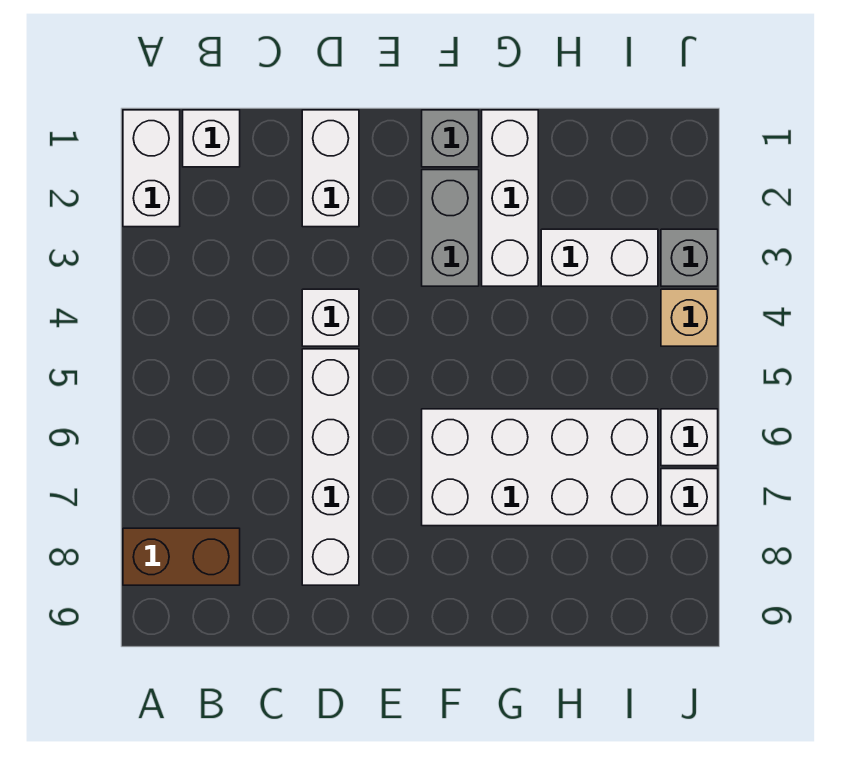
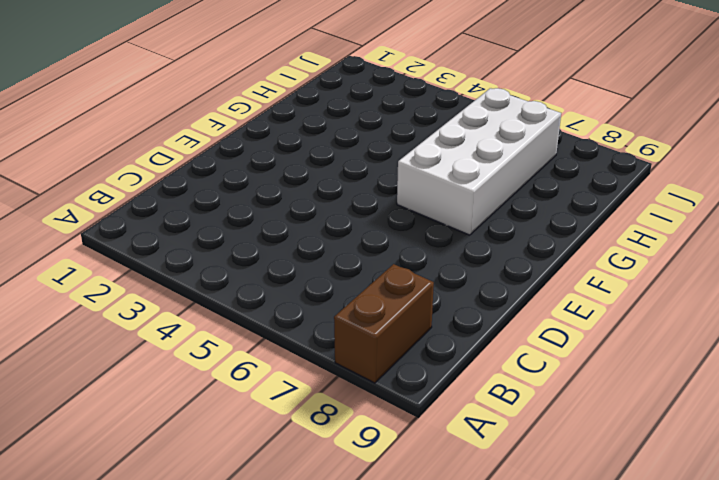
none -> white brick A1:A2 level 1
none -> white brick B1 level 1
none -> white brick D1:D2 level 1

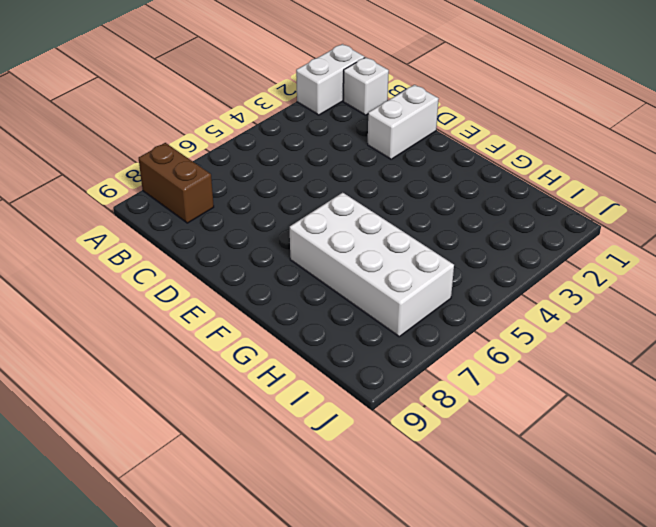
none -> white brick D4 level 1
none -> white brick D5:D8 level 1
none -> grey brick F1 level 1

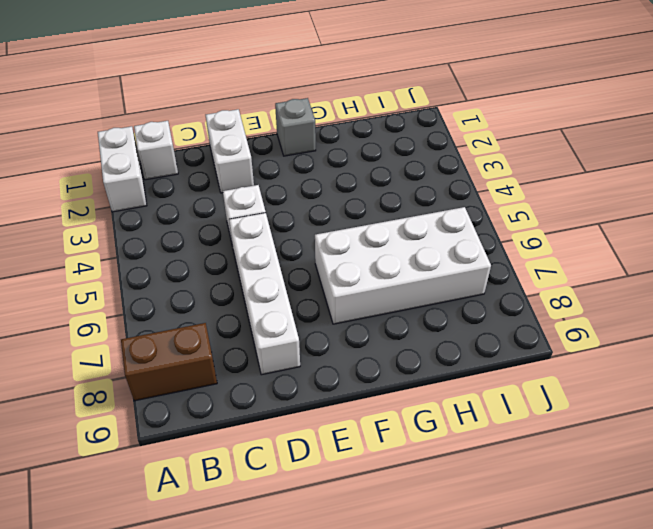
none -> grey brick F2:F3 level 1
none -> white brick G1:G3 level 1
none -> white brick H3:I3 level 1

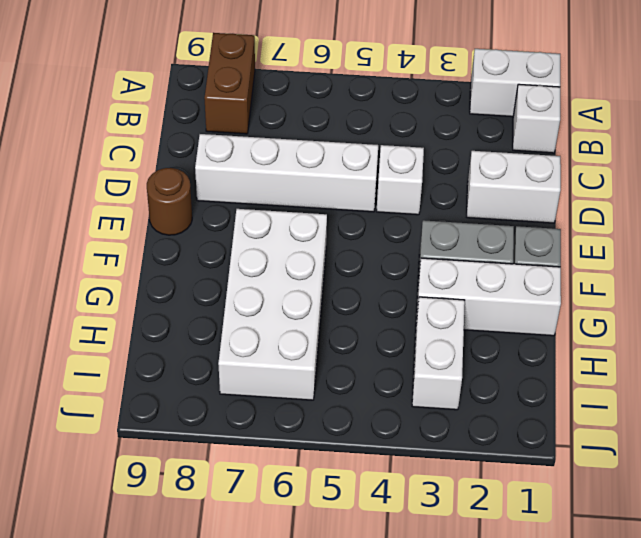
brown round brick E9 level 1 -> none
none -> grey brick J3 level 1
none -> tan brick J4 level 1
none -> white brick J6 level 1

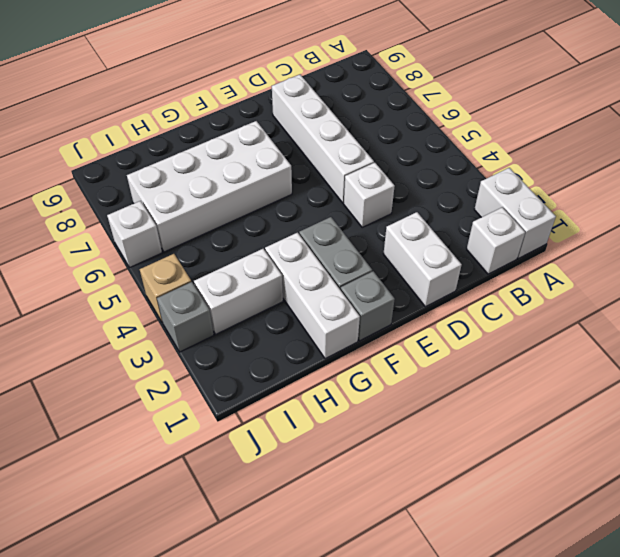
none -> brown brick A8:B8 level 1
none -> white brick J7 level 1

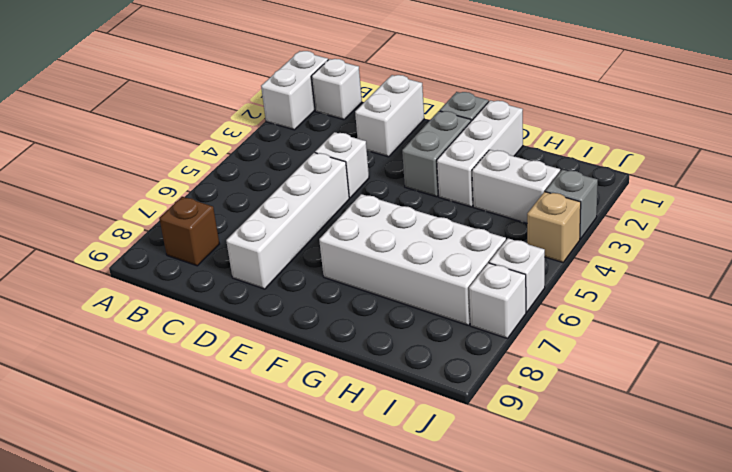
brown brick B8 level 1 -> brown brick A8:B8 level 1

